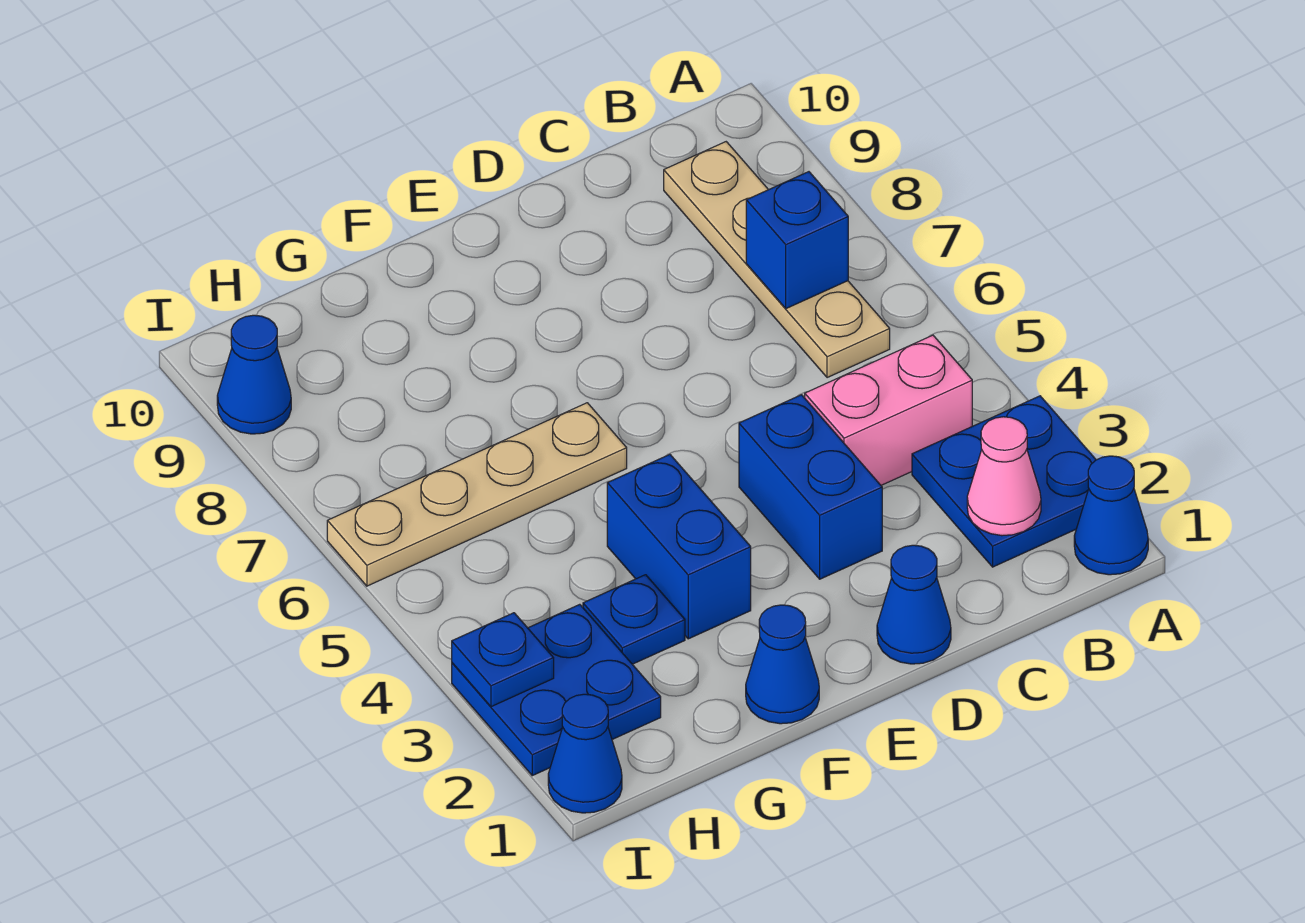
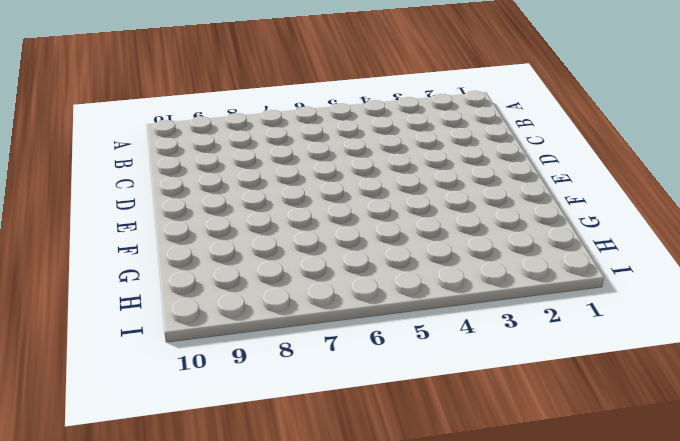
none -> blue cone A1 level 1
none -> blue plate A2:B3 level 1
none -> pink brick B4:C4 level 1

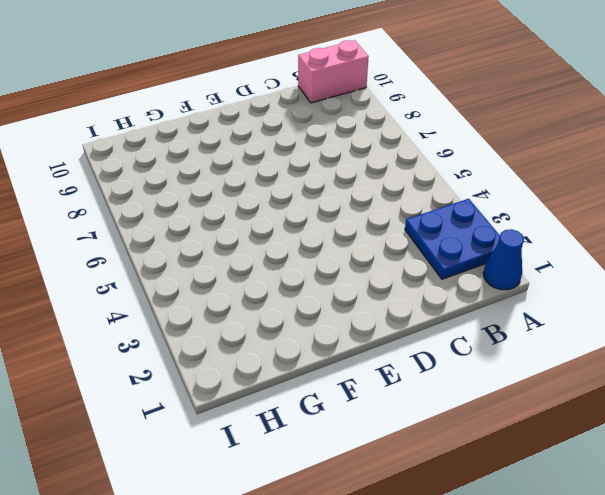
pink brick A10:B10 level 1 -> pink brick B4:C4 level 1
none -> tan plate B6:B9 level 1
none -> blue cone D1 level 1
none -> blue brick D3:D4 level 1

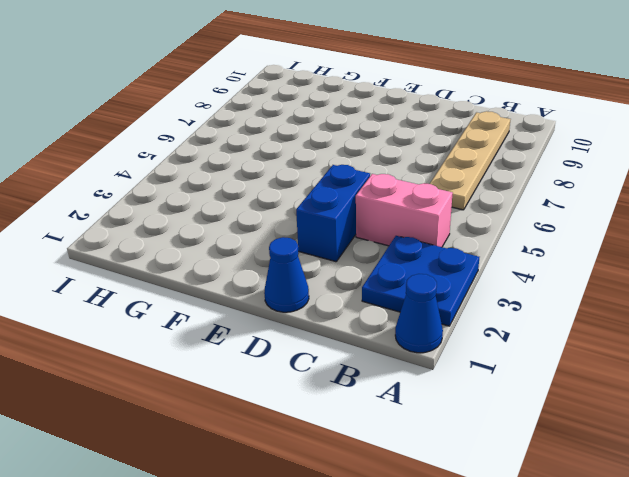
none -> blue cone F1 level 1
none -> blue brick F3:F4 level 1
none -> tan plate F6:I6 level 1

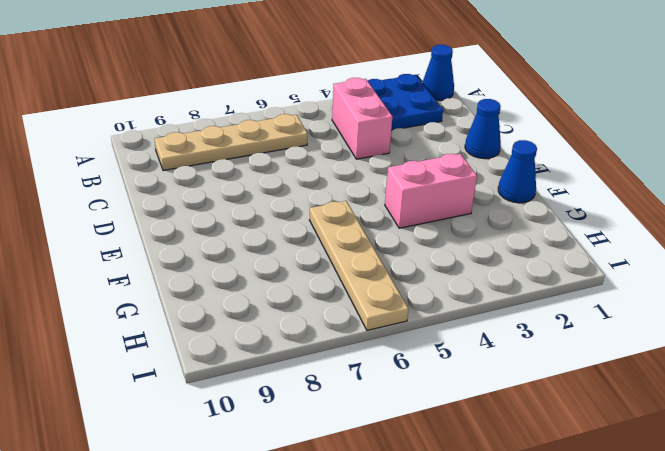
pink brick F3:F4 level 1 -> blue brick F3:F4 level 1
none -> blue brick D3:D4 level 1
none -> blue plate G3 level 1
none -> blue plate H2:I3 level 1

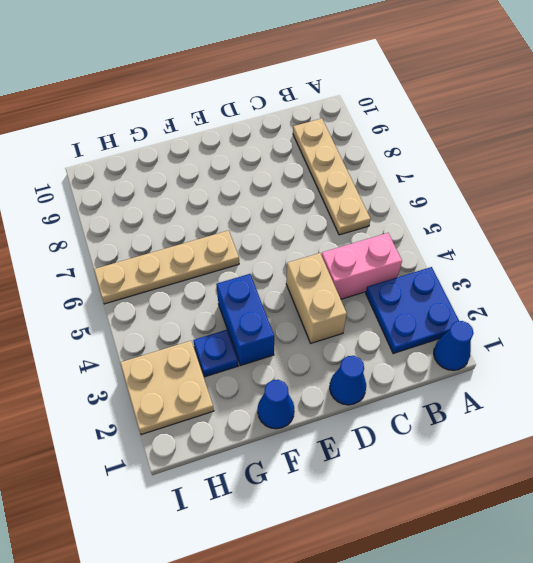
tan brick D3:D4 level 1 -> blue brick D3:D4 level 1
tan plate H2:I3 level 1 -> blue plate H2:I3 level 1
none -> blue cone I1 level 1
none -> blue cone I9 level 1
none -> pink cone B2 level 2

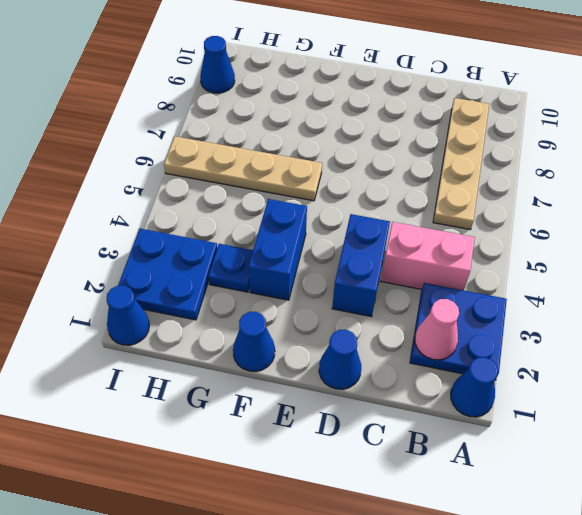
none -> blue brick B7 level 2
none -> blue plate I3 level 2

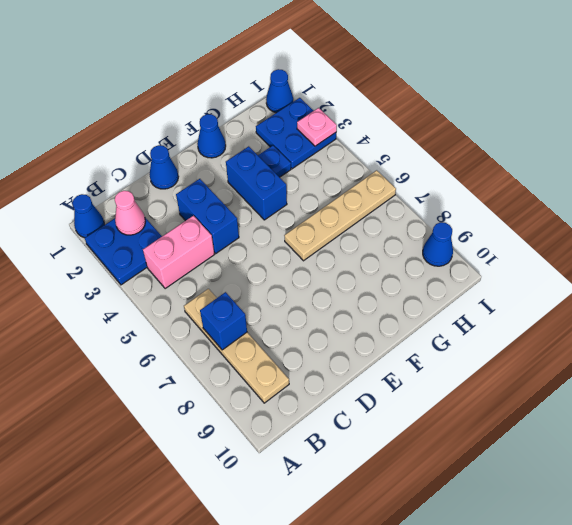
pink plate I3 level 2 -> blue plate I3 level 2

